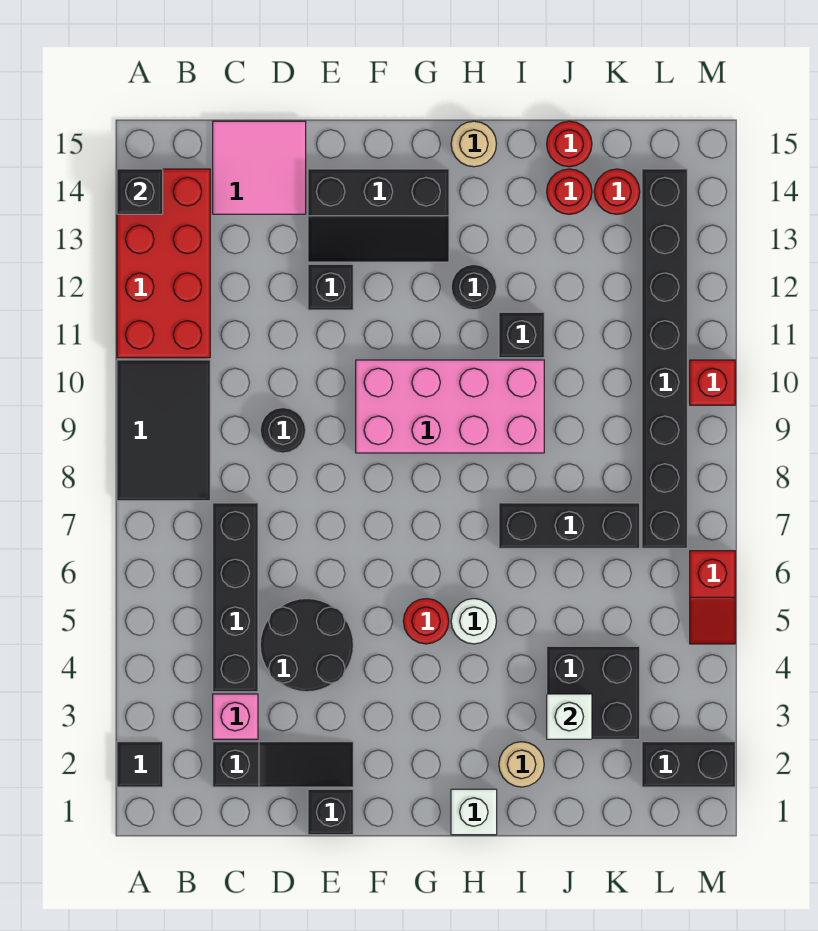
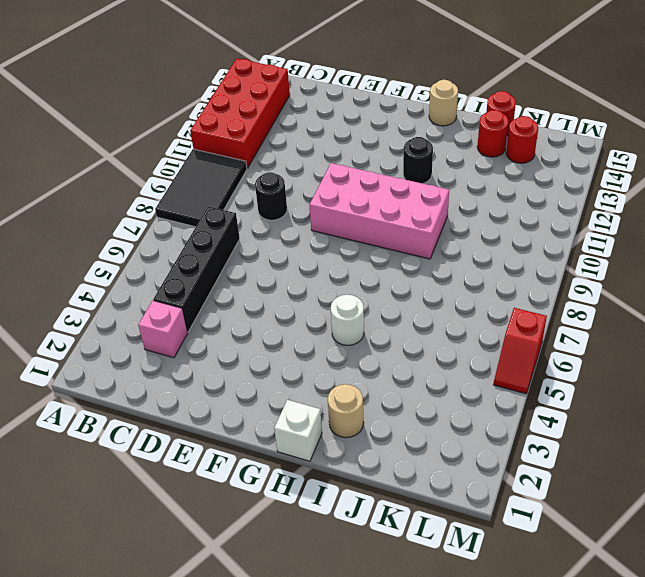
none -> black tile A2 level 1
none -> black slope C2:E2 level 1 top C
none -> pink tile C14:D15 level 1
none -> black round brick D4:E5 level 1

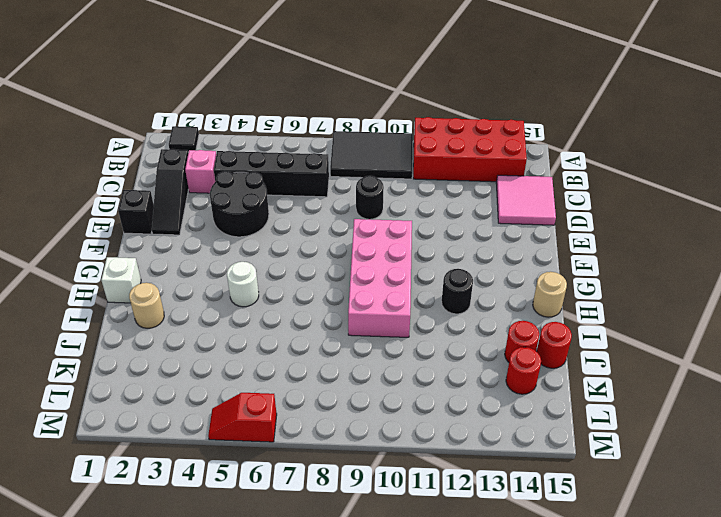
none -> black brick E12 level 1
none -> black slope E13:G14 level 1 top 14
none -> red round brick G5 level 1
none -> black brick I7:K7 level 1

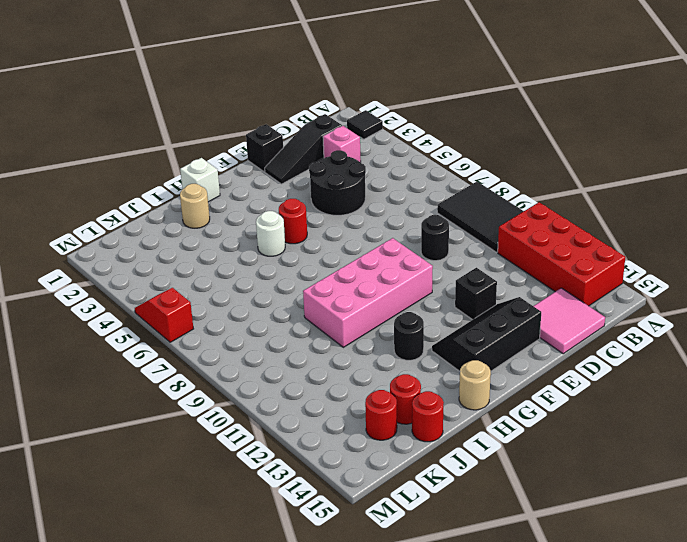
none -> black brick C4:C7 level 1
none -> black brick I7:K7 level 1
none -> black brick I11 level 1
none -> black brick J3:K4 level 1

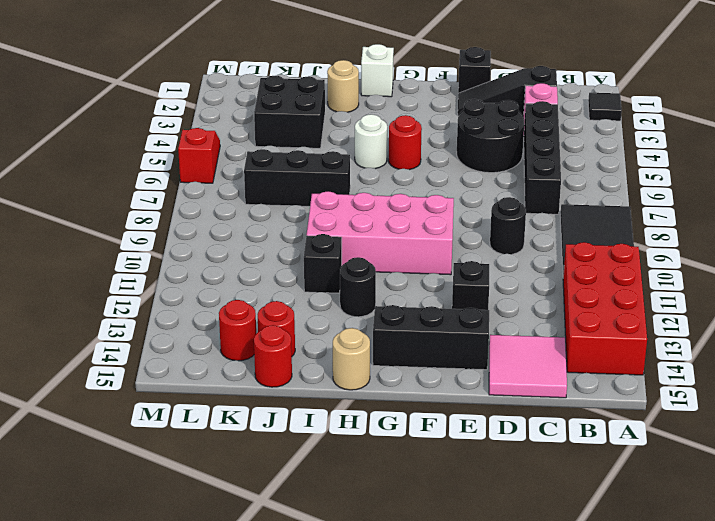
none -> black brick L2:M2 level 1
none -> black brick L7:L14 level 1
none -> red brick M10 level 1
none -> black brick A14 level 2

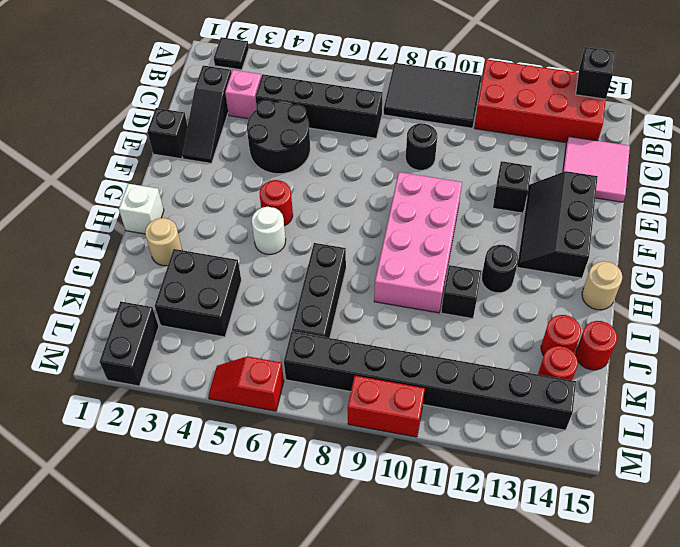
red brick M9:M10 level 1 -> red brick M10 level 1
none -> white brick J3 level 2

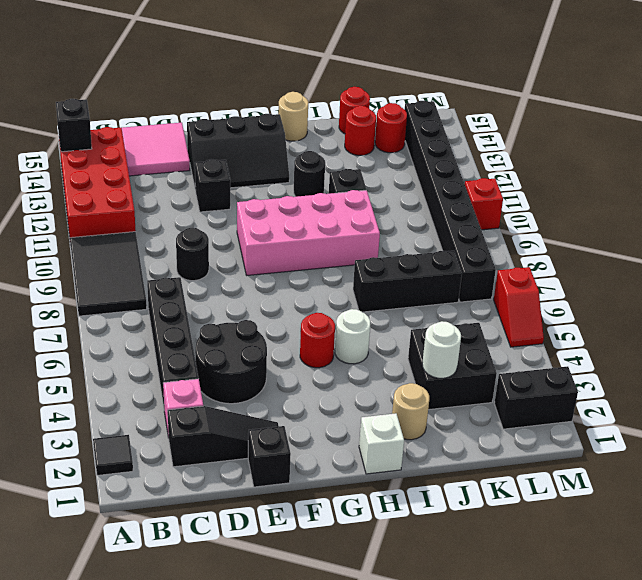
white round brick J3 level 2 -> white brick J3 level 2

